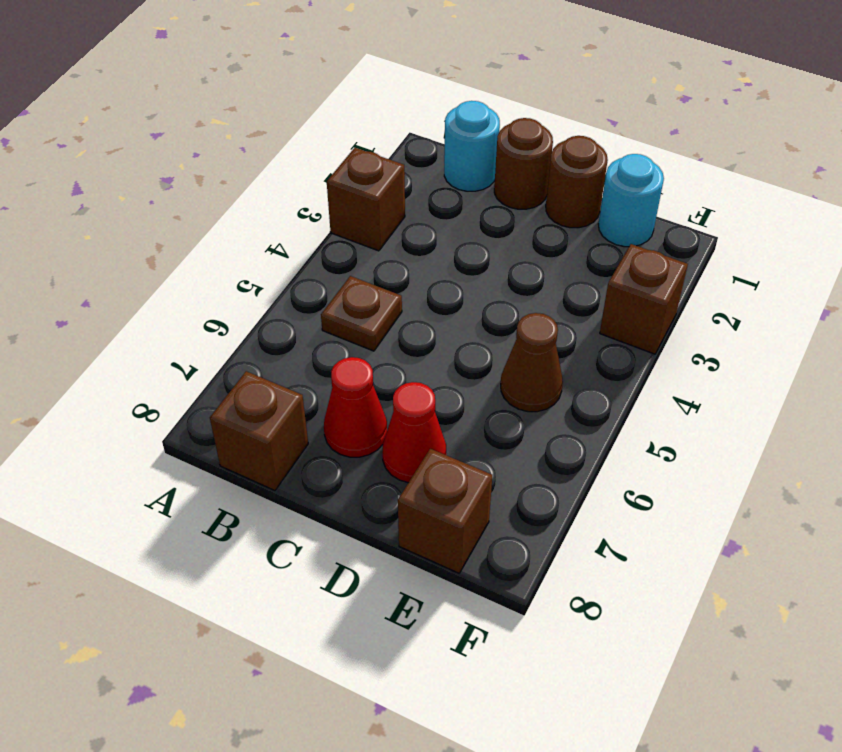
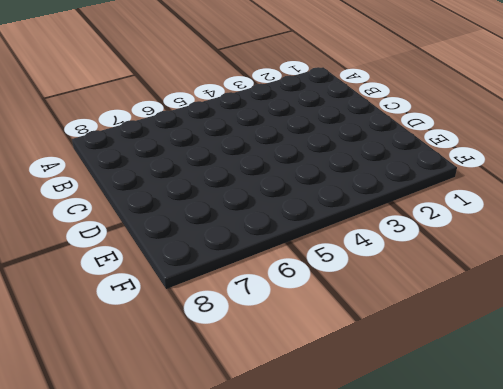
none -> brown brick A3 level 1
none -> cyan round brick B1 level 1
none -> brown plate B5 level 1

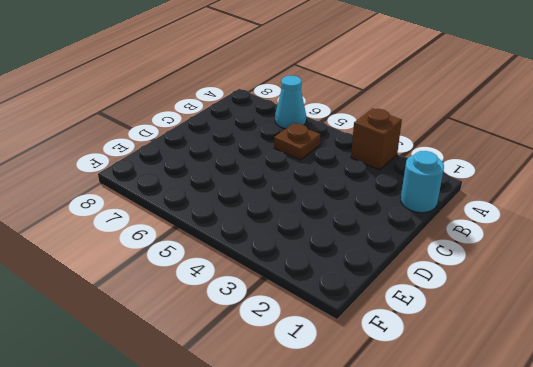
cyan cone A6 level 1 -> none
none -> brown brick B8 level 1
none -> brown round brick C1 level 1
none -> red cone C7 level 1

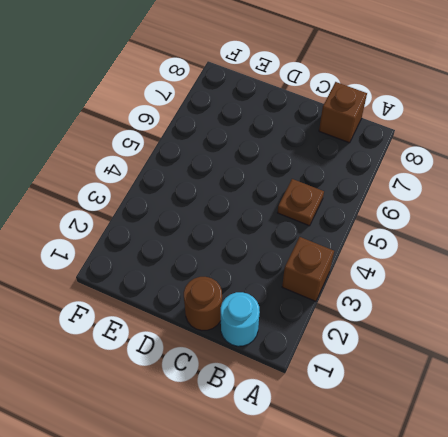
none -> red cone C7 level 1
none -> brown round brick D1 level 1
none -> red cone D7 level 1

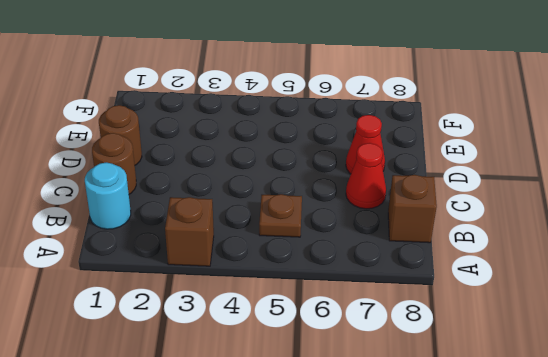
none -> cyan round brick E1 level 1
none -> brown cone E5 level 1
none -> brown brick E8 level 1

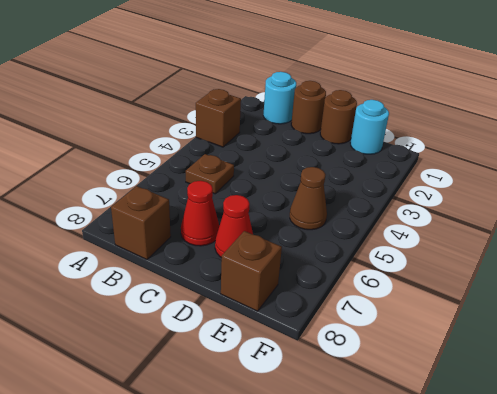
none -> brown brick F3 level 1

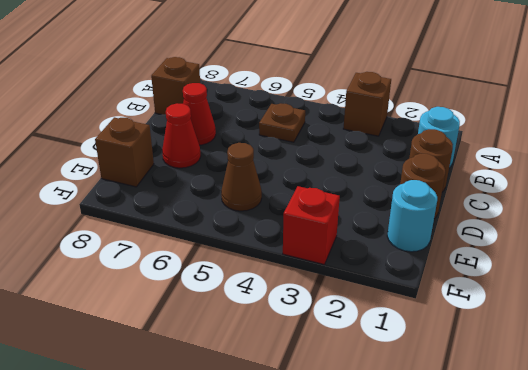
red brick F3 level 1 -> brown brick F3 level 1

